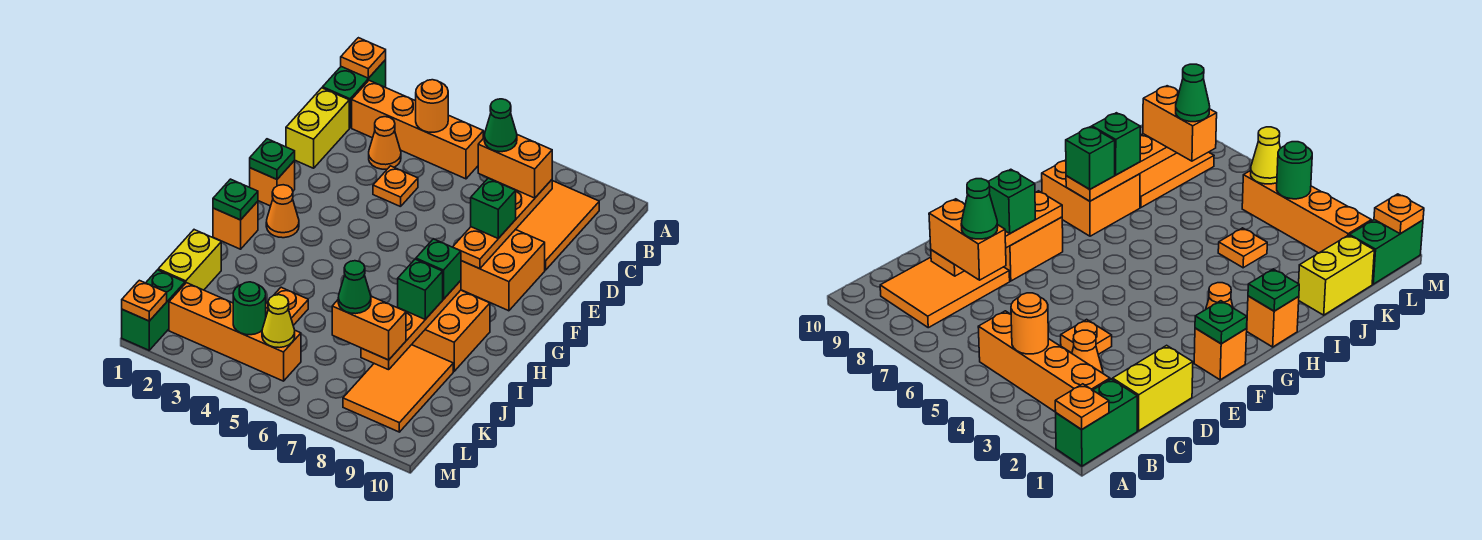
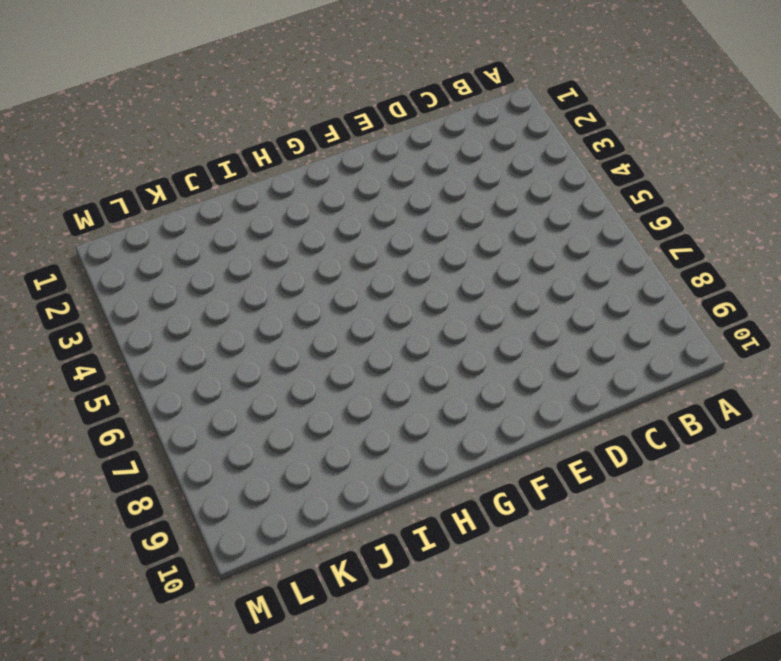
none -> green brick A1:B1 level 1
none -> orange brick B2:B5 level 1
none -> orange tile B8:D9 level 1
none -> yellow brick C1:D1 level 1

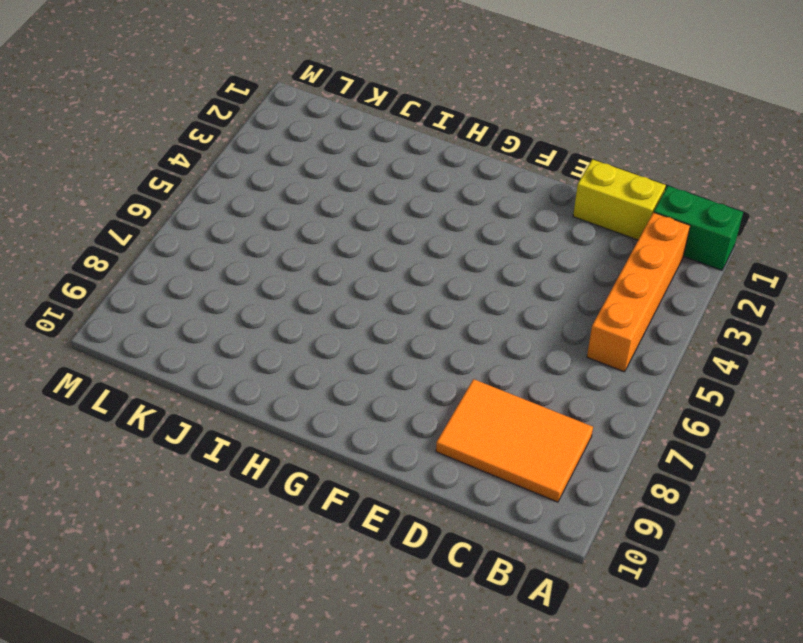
none -> orange cone C3 level 1
none -> orange plate D4 level 1
none -> orange brick E8:F9 level 1
none -> orange brick F1 level 1

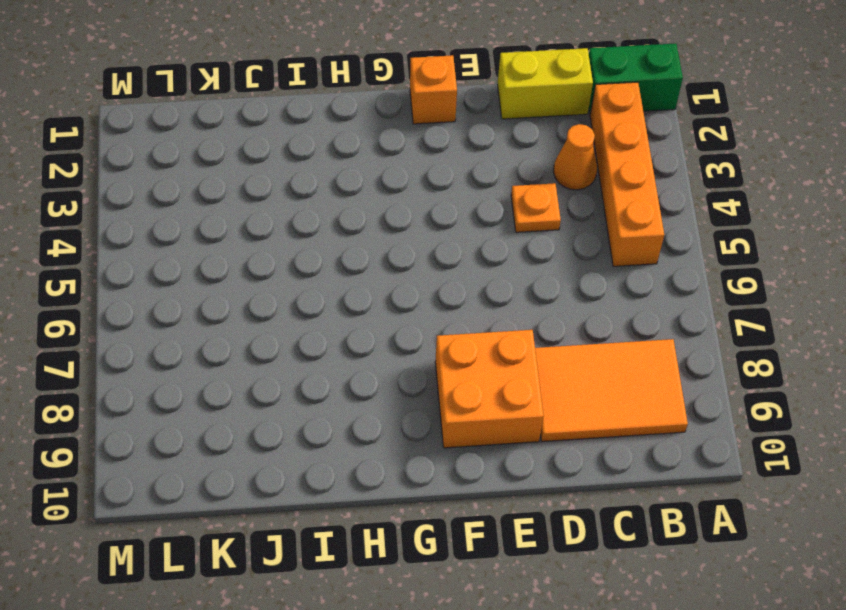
none -> orange cone G2 level 1
none -> orange brick H1 level 1
none -> orange brick H8:I9 level 1
none -> yellow brick J1:K1 level 1

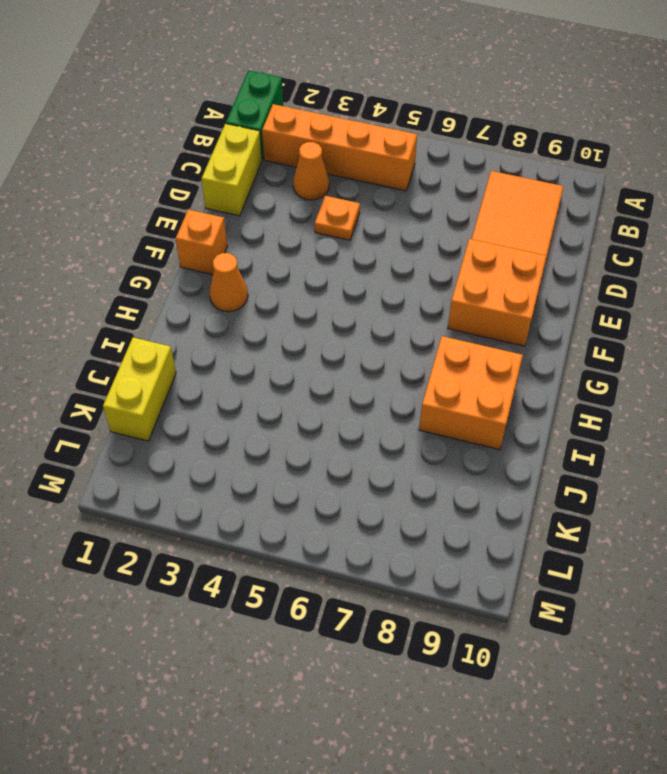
none -> orange brick H1 level 1
none -> orange plate J4 level 1
none -> orange tile J8:L9 level 1
none -> green brick L1:M1 level 1

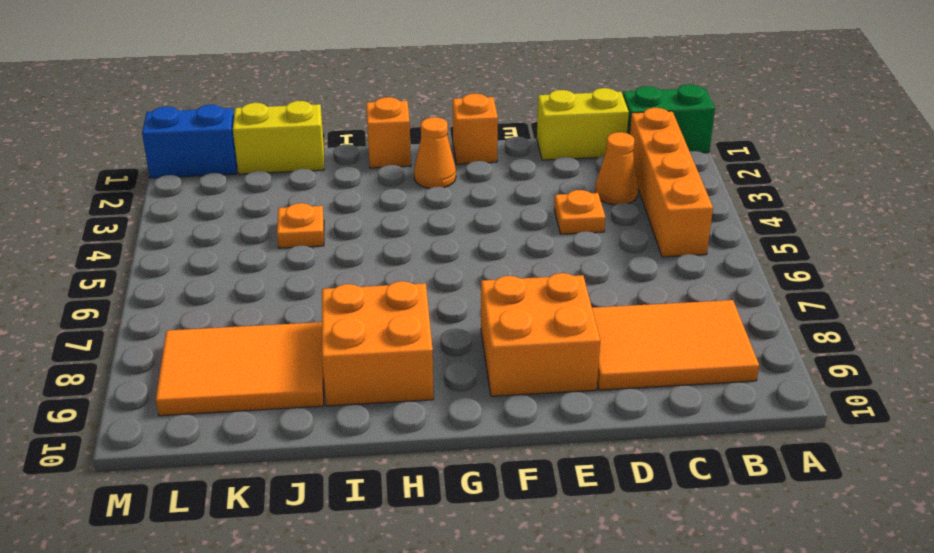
blue brick L1:M1 level 1 -> green brick L1:M1 level 1
none -> orange brick L2:L5 level 1
none -> orange plate A1 level 2
none -> orange round brick B4 level 2
none -> orange plate C8:F8 level 2

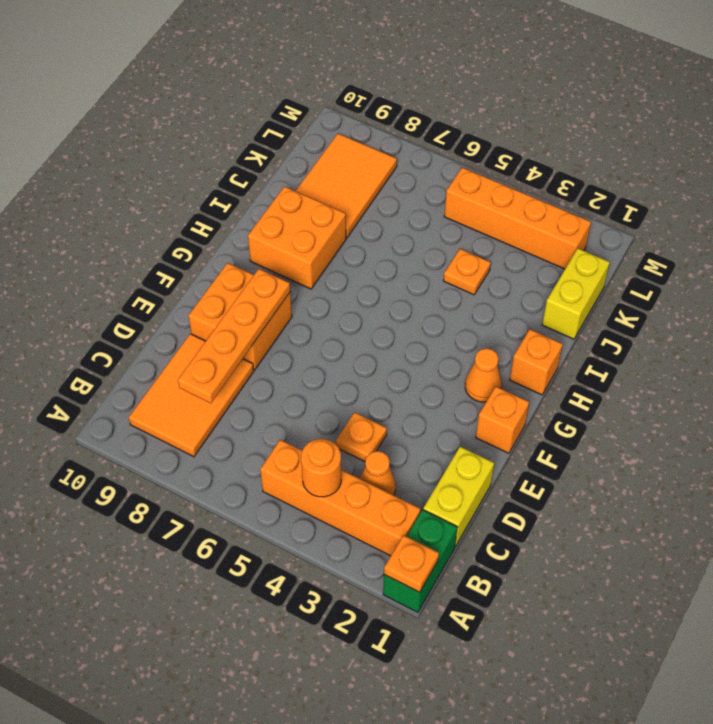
none -> green brick L1:M1 level 1
none -> green plate F1 level 2
none -> green plate H1 level 2
none -> orange plate H8:K8 level 2

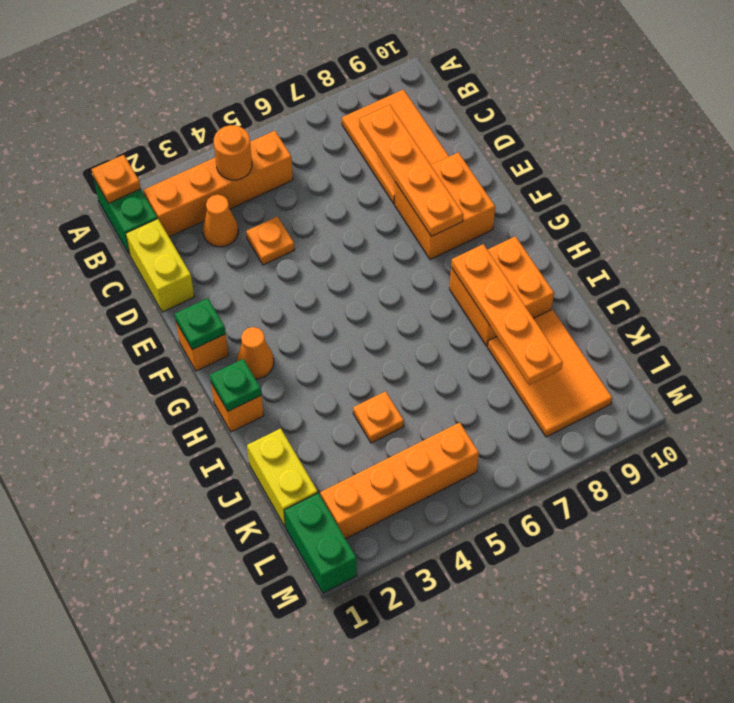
none -> green round brick L4 level 2
none -> yellow cone L5 level 2
none -> orange plate M1 level 2
none -> orange brick C7:C8 level 3

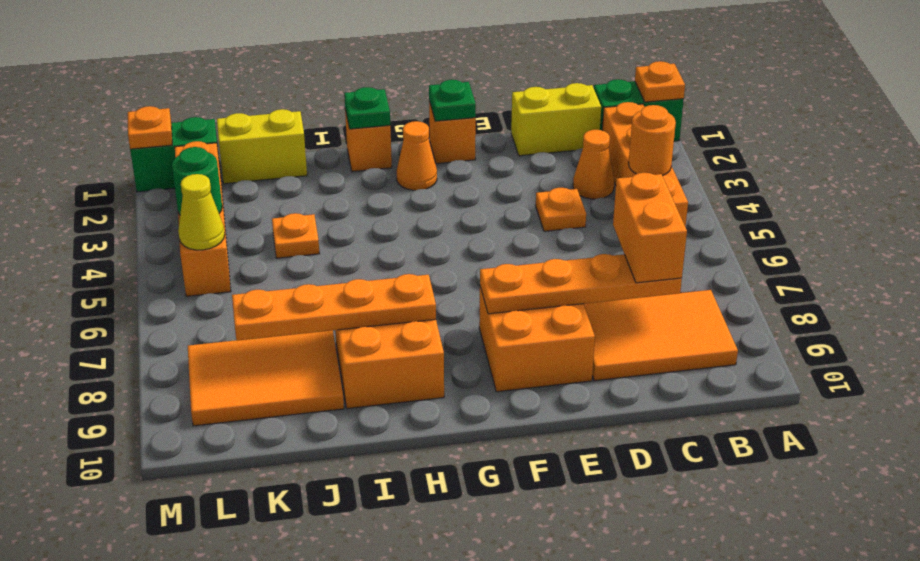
none -> green brick E8 level 3
none -> green brick H8 level 3
none -> green brick I8 level 3
none -> orange brick K7:K8 level 3

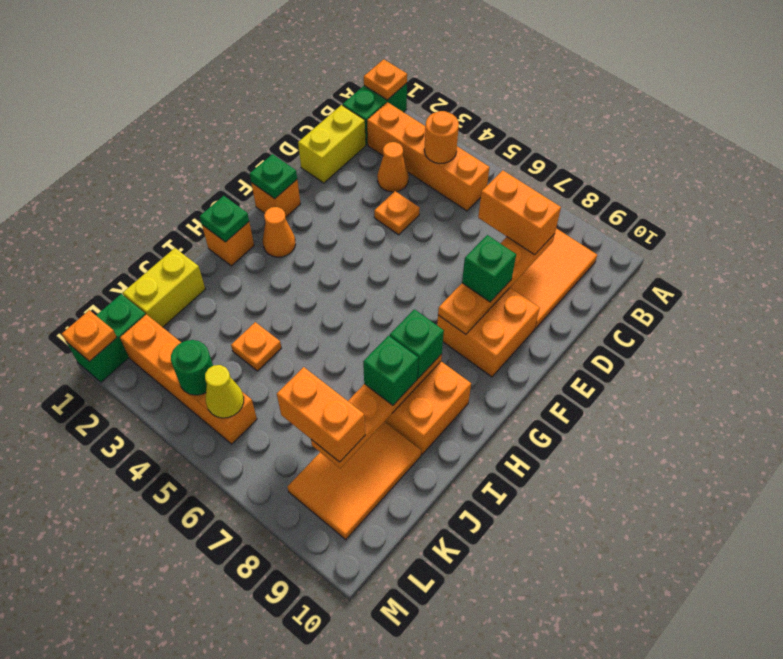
none -> green cone C7 level 4
none -> green cone K7 level 4

